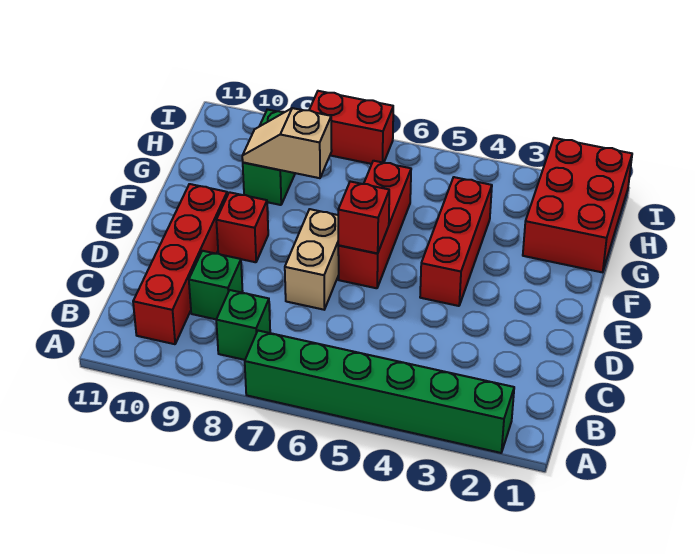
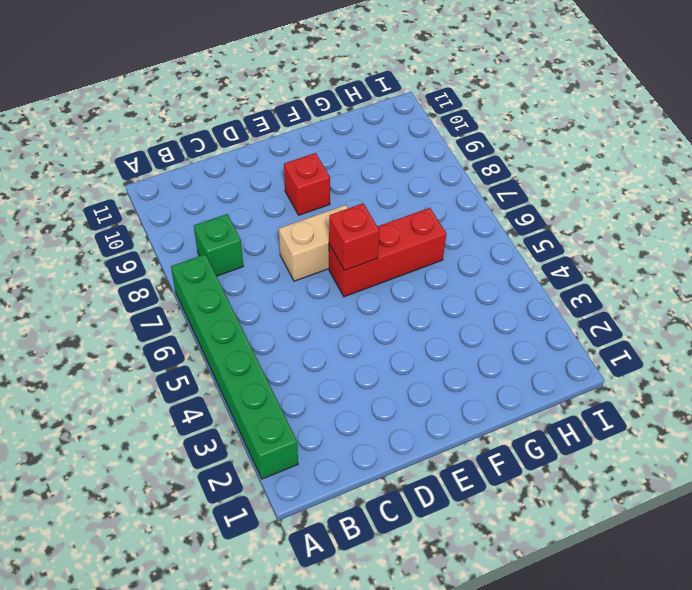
none -> red brick B10:E10 level 1
none -> green brick C9 level 1
none -> red brick E4:G4 level 1

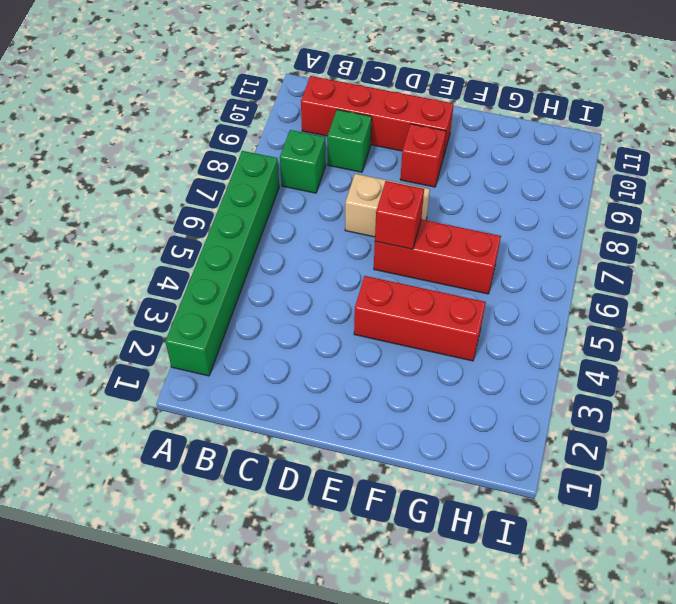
none -> red brick G1:I2 level 1
none -> green brick G9:H9 level 1
none -> red brick I7:I8 level 1

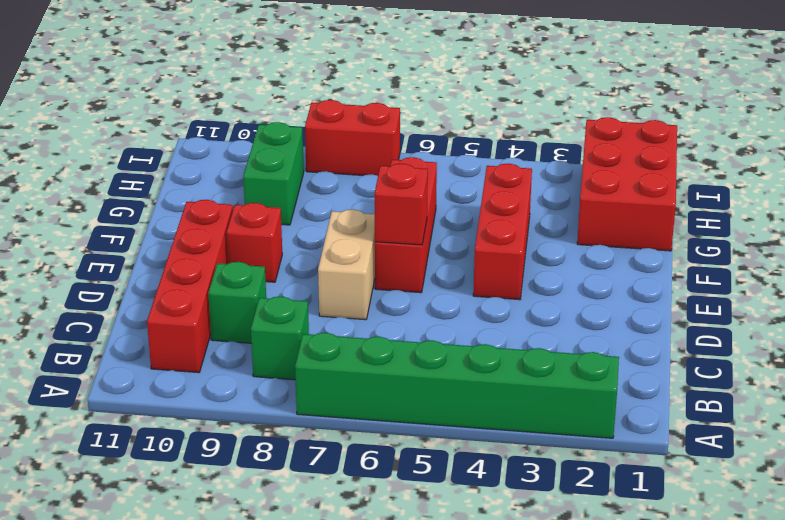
none -> tan slope G8:G9 level 2 top 8

